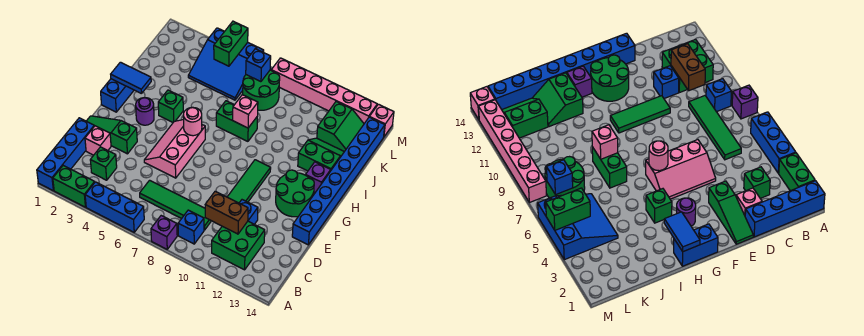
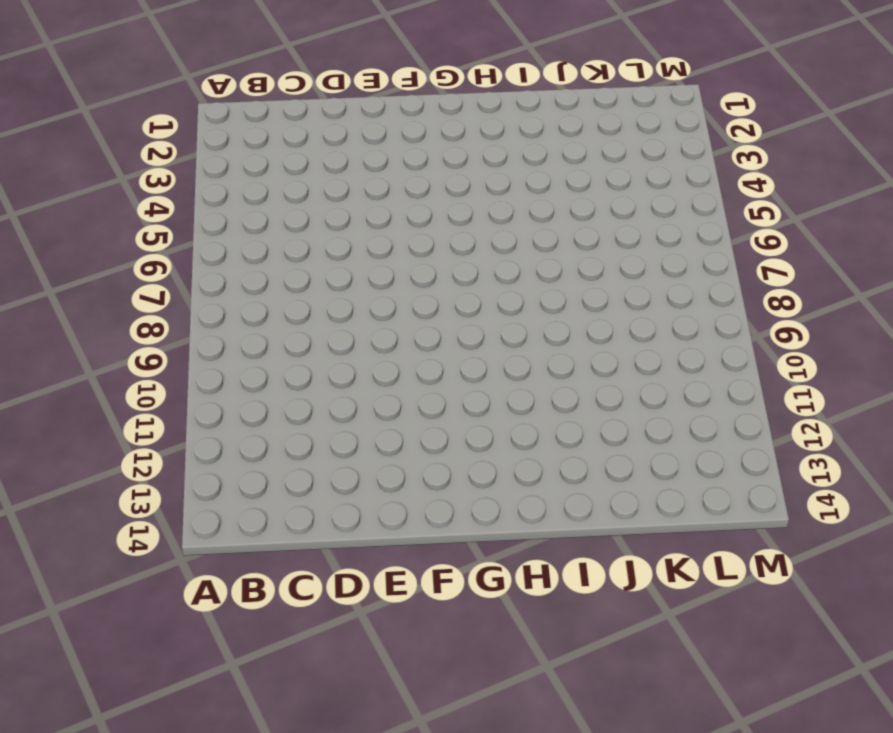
none -> blue brick A1:D1 level 1
none -> green brick A2:A3 level 1
none -> blue brick A4:A6 level 1
none -> purple brick A8 level 1

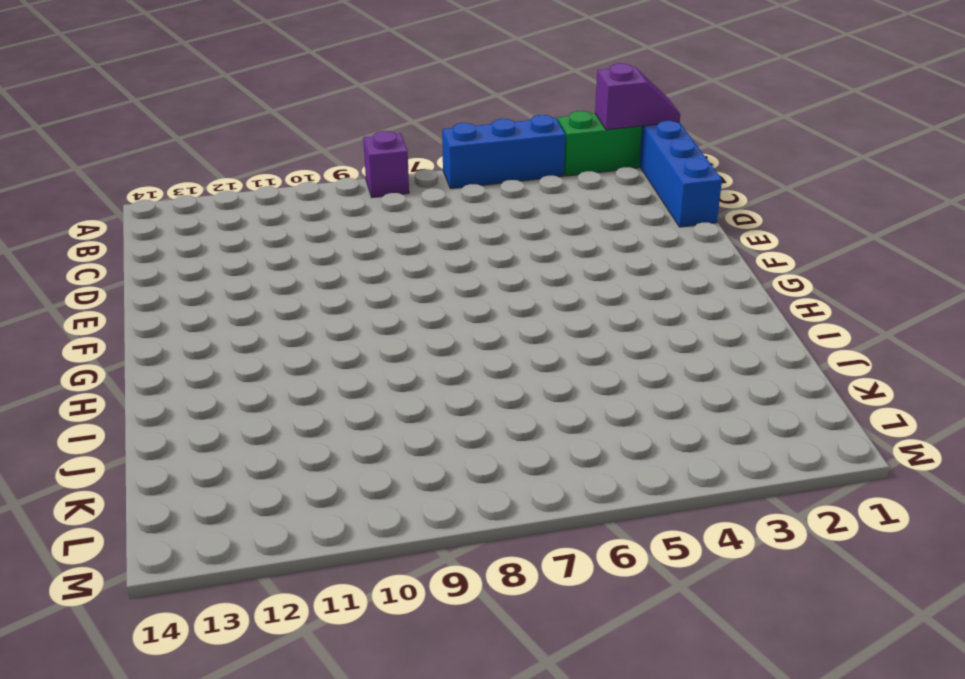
purple slope A1:A2 level 2 top 2 -> none
none -> blue brick B9 level 1
none -> green brick B11:C12 level 1
none -> green brick C3 level 1
none -> green tile C6:C9 level 1

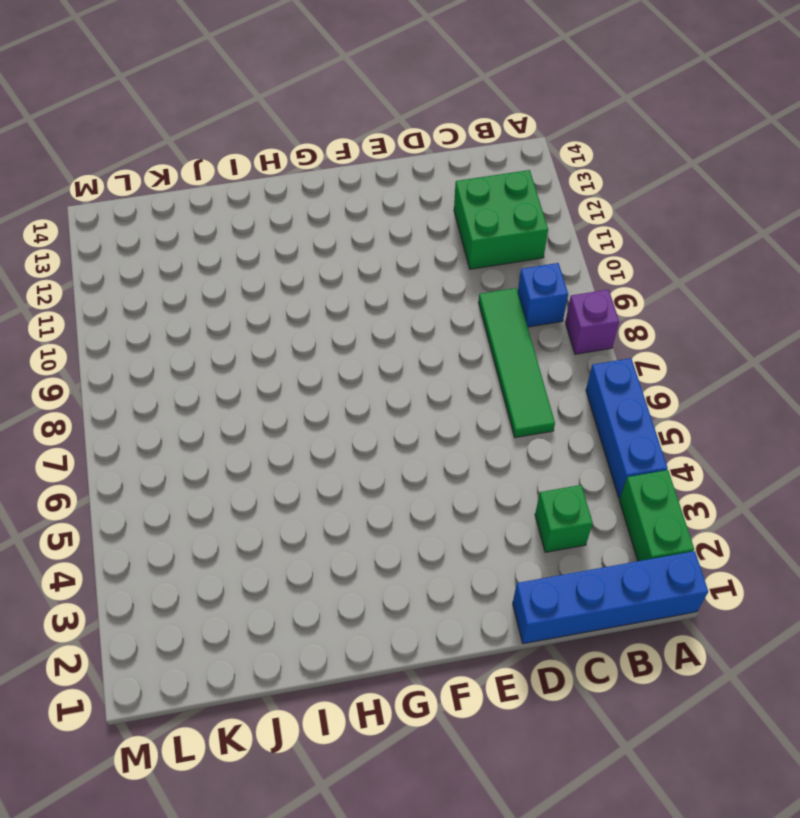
none -> pink brick D2 level 1
none -> blue brick D11 level 1
none -> green slope E1:E3 level 1 top 3
none -> pink slope E5:G6 level 1 top 6

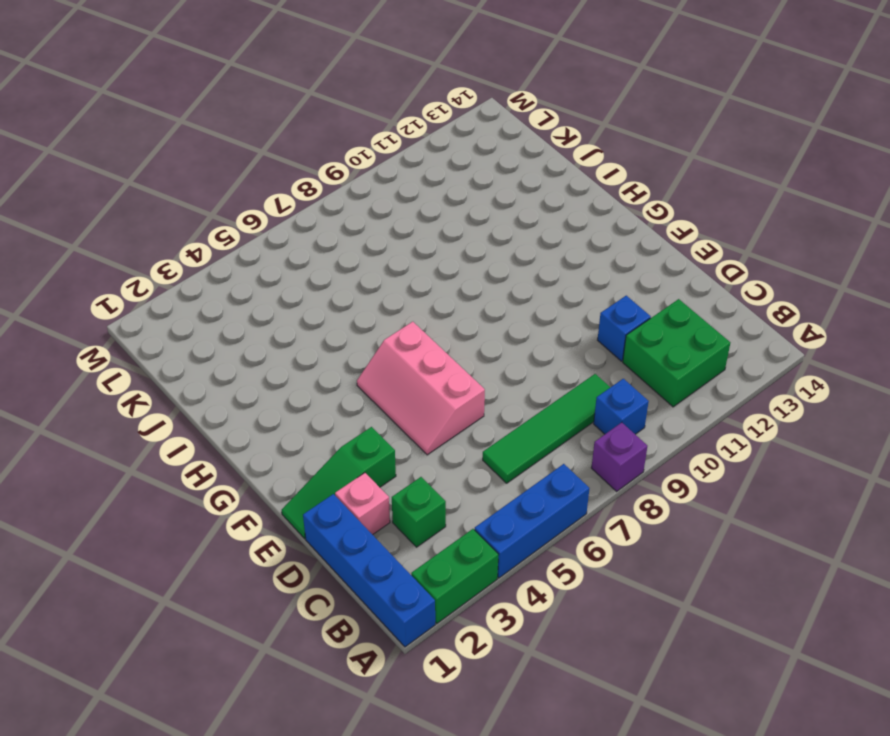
none -> green tile E10:G10 level 1
none -> blue brick E14:L14 level 1
none -> green round brick F12:G13 level 1
none -> blue brick G1:H1 level 1

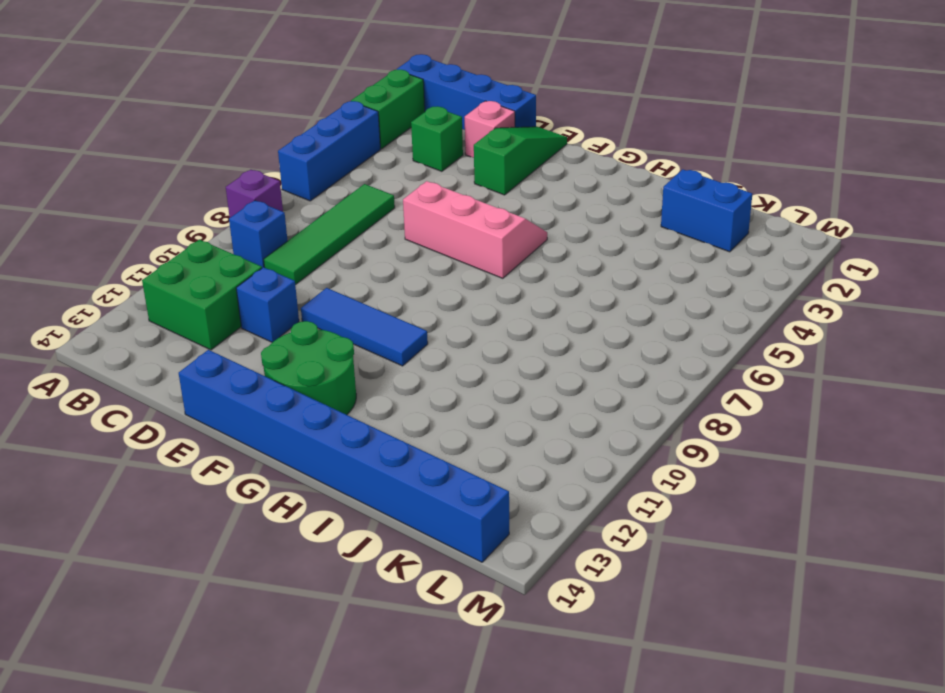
blue tile E10:G10 level 1 -> green tile E10:G10 level 1
blue brick J2:K2 level 1 -> blue brick G1:H1 level 1
none -> purple round brick G3 level 1
none -> green brick H4 level 1
none -> purple brick H13 level 1
none -> green brick I7:I8 level 1

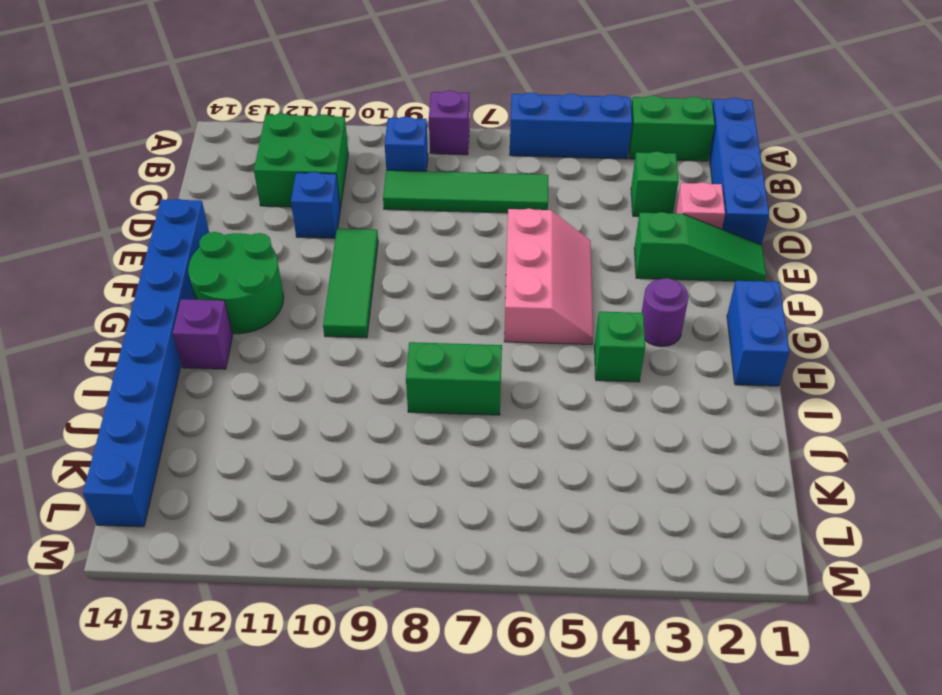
none -> green slope I12:J13 level 1 top I
none -> blue slope K4:M6 level 1 top M
none -> green round brick K7:L8 level 1
none -> green slope K12:L13 level 1 top 12

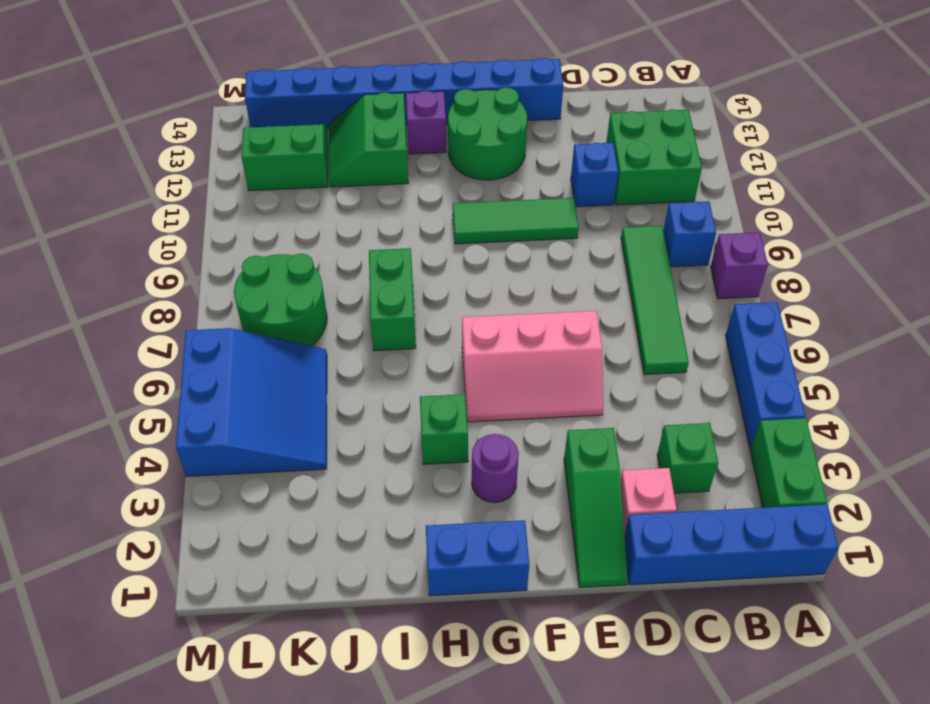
none -> pink brick M8:M13 level 1
none -> pink brick M14 level 1
none -> brown brick C10:C11 level 2
none -> pink round brick G6 level 2

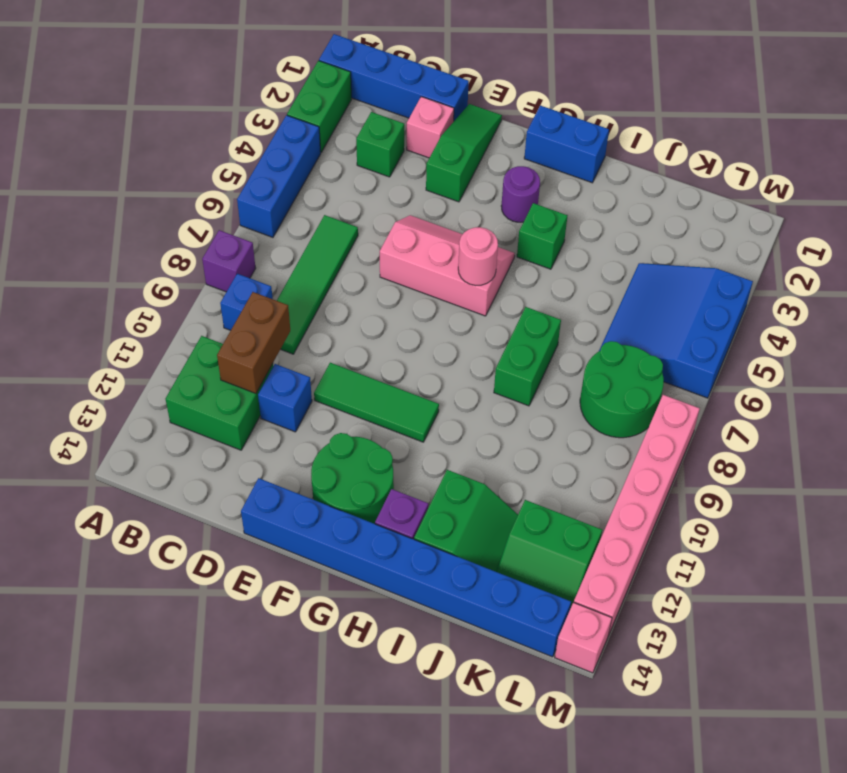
none -> blue tile H1:H2 level 2
none -> pink brick I8 level 2
none -> green brick L5:M5 level 2
none -> blue brick L7 level 2

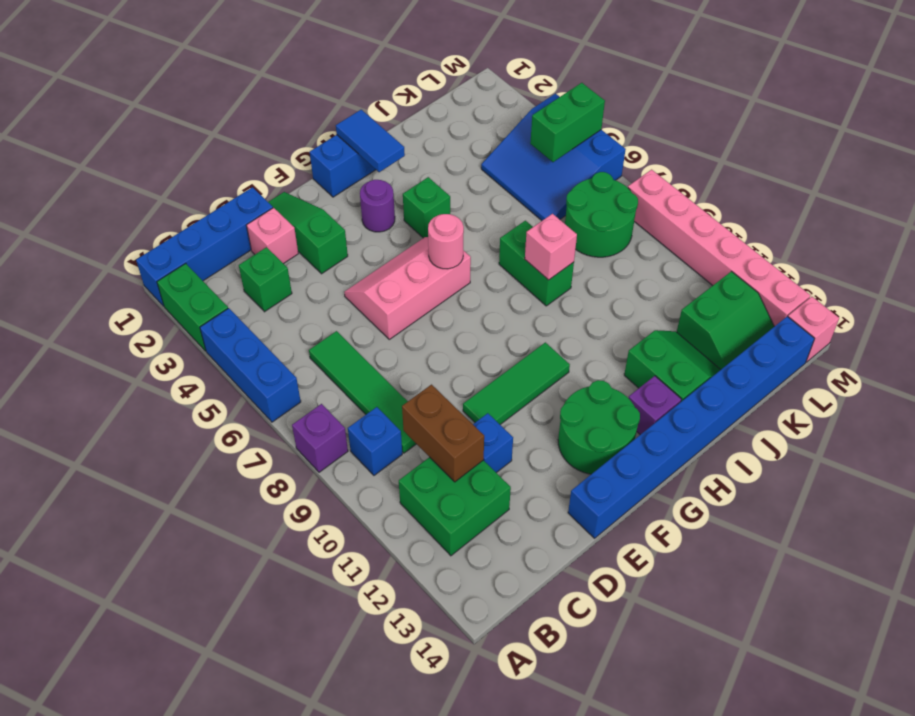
none -> blue brick L7 level 2

